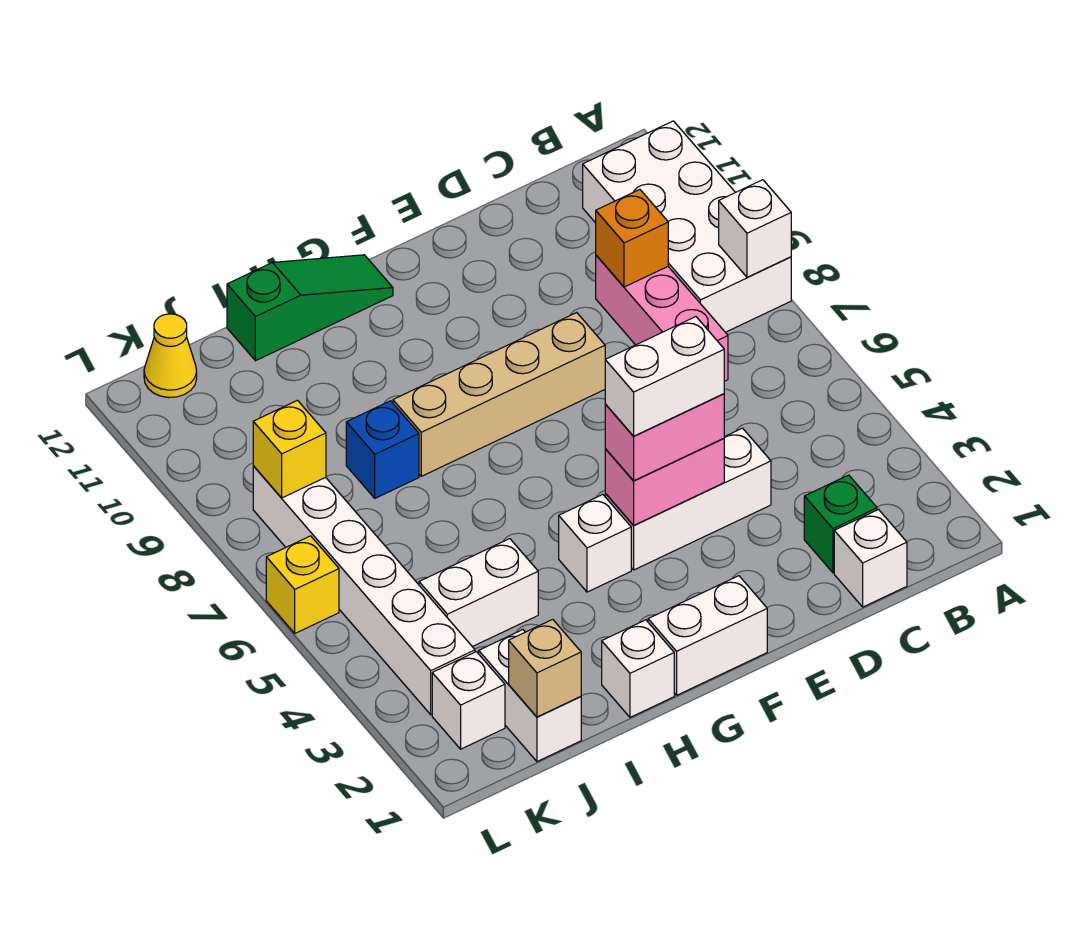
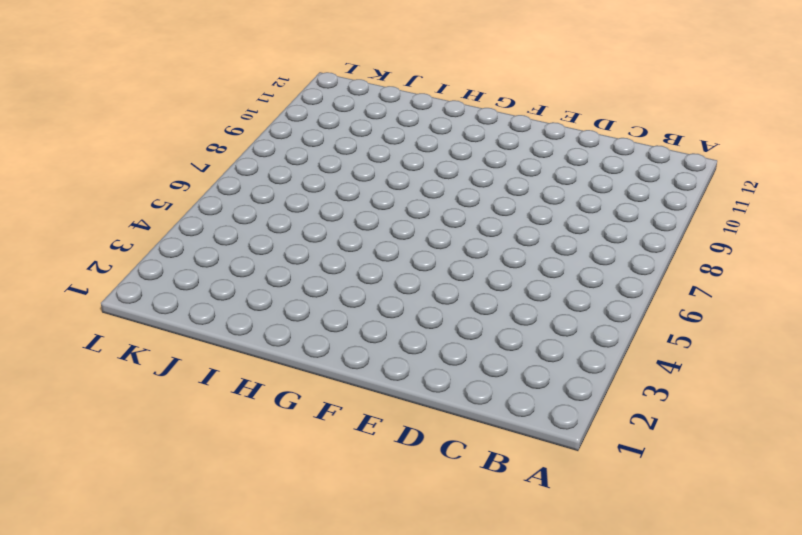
none -> white brick A8:B11 level 1
none -> white brick C1 level 1
none -> green brick C2 level 1

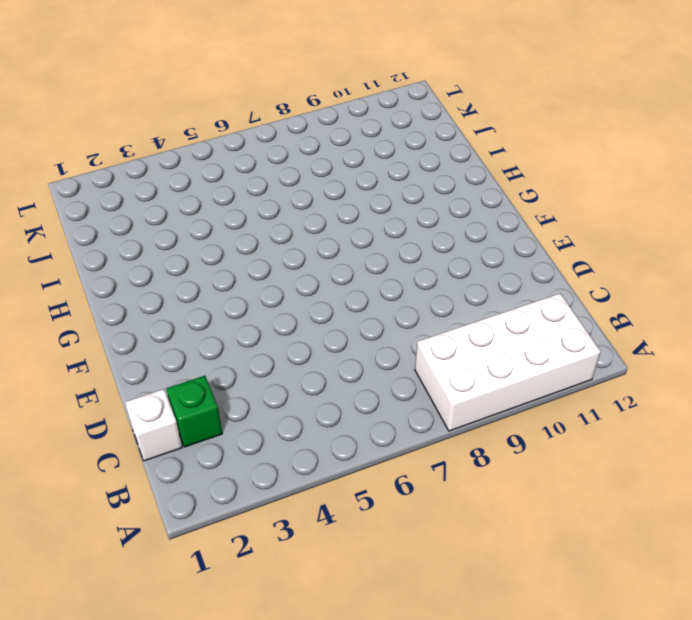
none -> pink brick C7:C9 level 1
none -> white brick D4:F4 level 1
none -> tan brick E8:H8 level 1

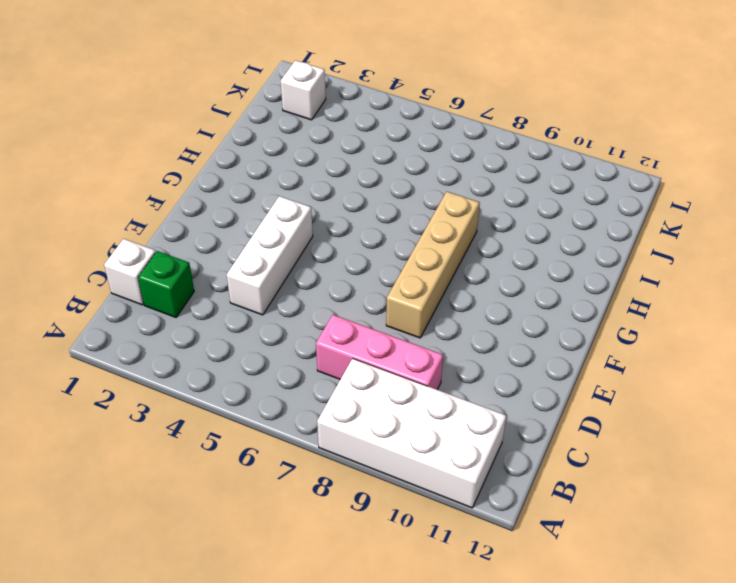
none -> white brick F1:G1 level 1
none -> white brick G4 level 1
none -> green slope G12:I12 level 1 top I

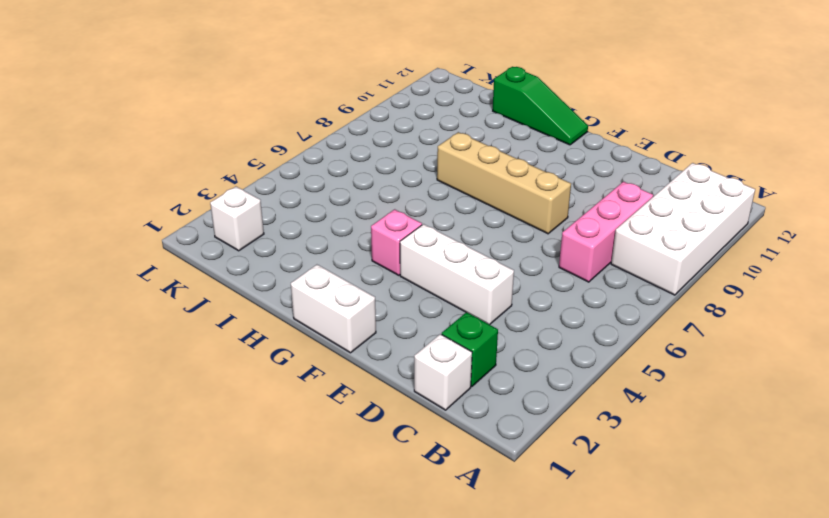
pink brick G4 level 1 -> white brick G4 level 1
none -> white brick H1 level 1
none -> white brick I4:J4 level 1
none -> blue brick I8 level 1

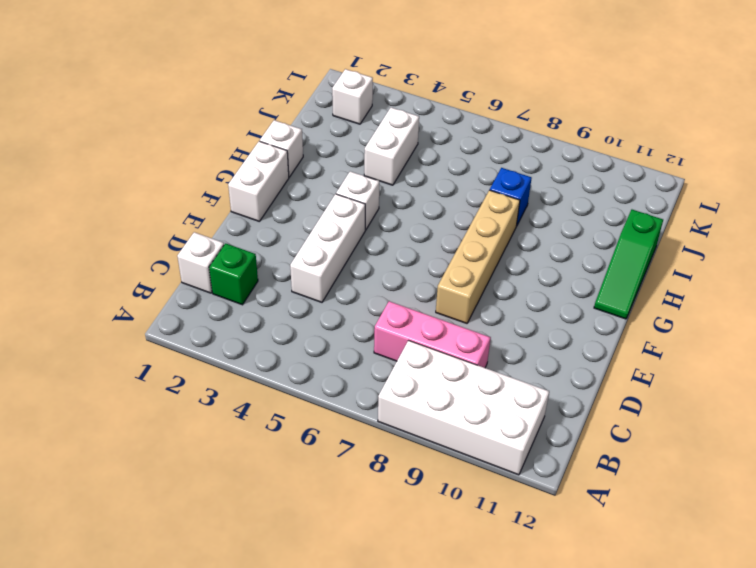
none -> white brick J1:J2 level 1
none -> white brick K3:K8 level 1
none -> yellow cone K12 level 1

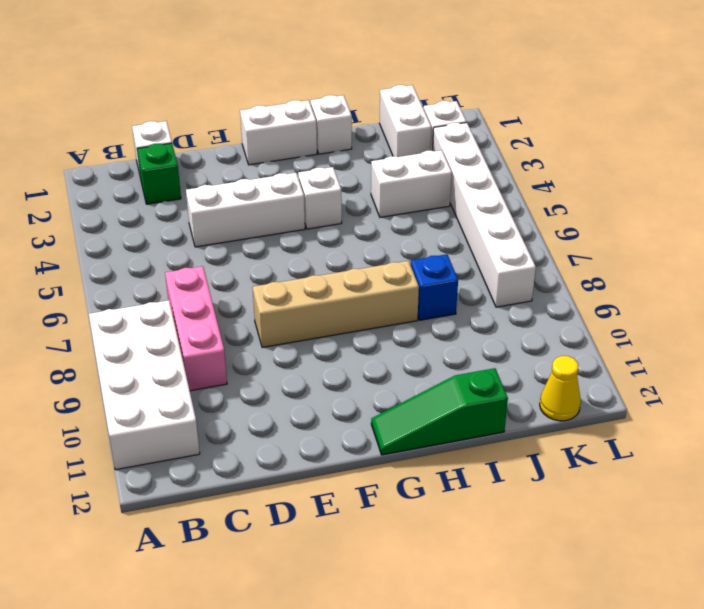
none -> yellow brick L6 level 1
none -> white brick A8 level 2
none -> orange brick C9 level 2

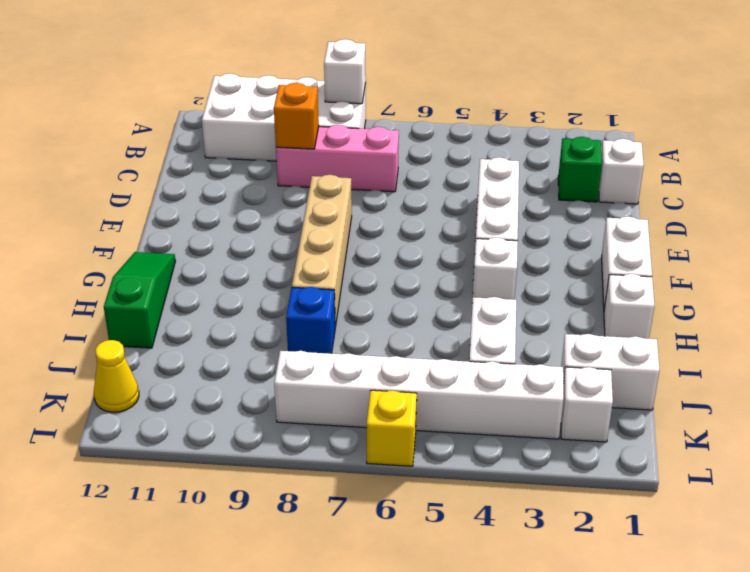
none -> pink brick E4:F4 level 2
none -> tan brick J1 level 2
none -> yellow brick K8 level 2

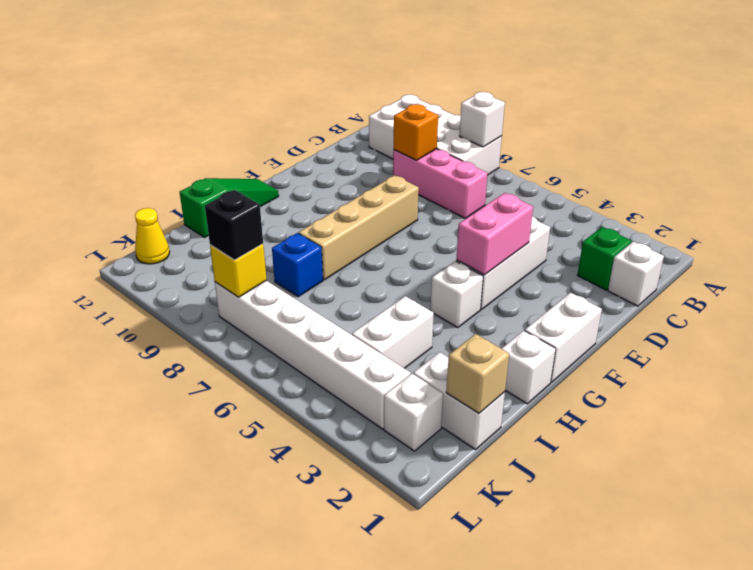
black brick K8 level 3 -> none
none -> yellow brick L6 level 1
none -> pink brick E4:F4 level 3
none -> white brick E4:F4 level 4

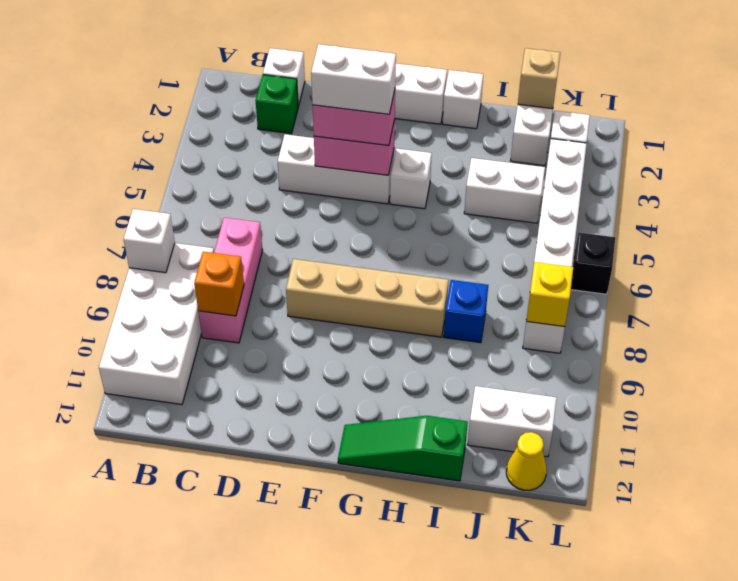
white brick J11:K11 level 1 -> none
black brick L6 level 1 -> yellow brick L6 level 1

